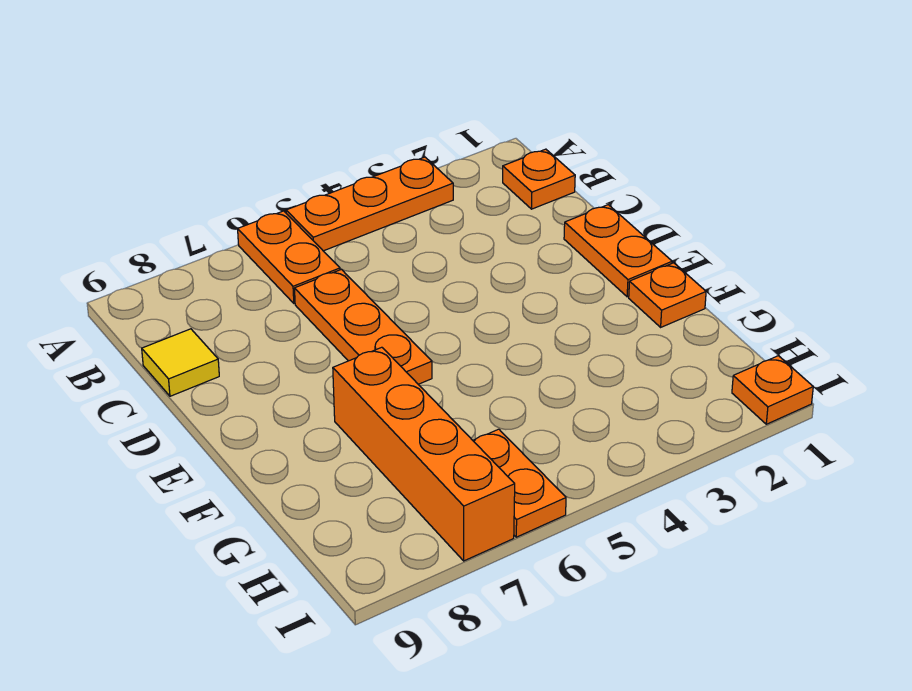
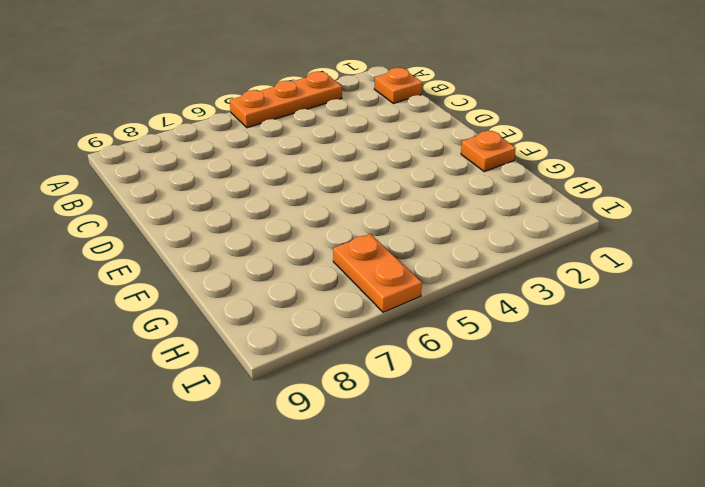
none -> orange plate A6:B6 level 1
none -> orange plate C6:E6 level 1

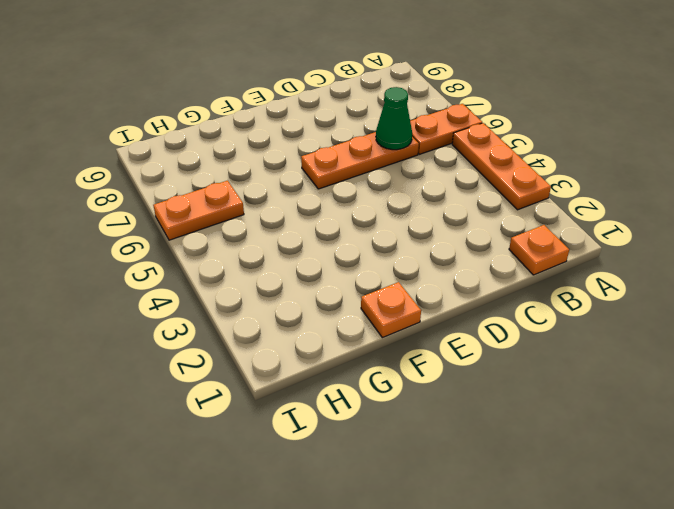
green cone C6 level 2 -> none
none -> yellow tile C9 level 1
none -> orange plate D1:E1 level 1

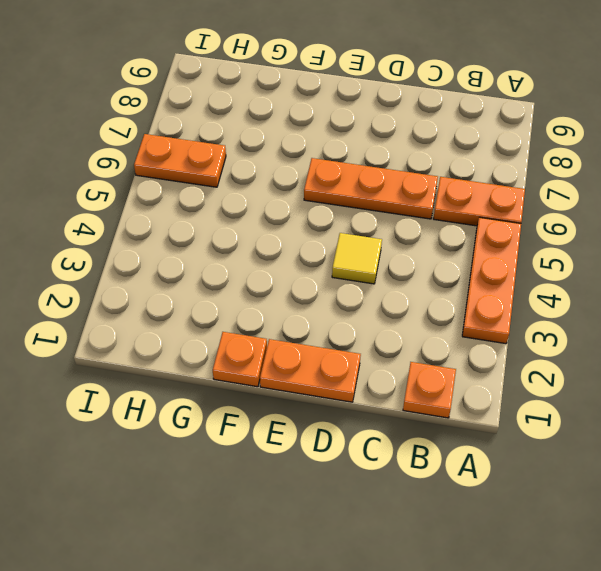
yellow tile D4 level 1 -> yellow tile C9 level 1
none -> orange brick F7:I7 level 1
none -> orange plate I1 level 1

